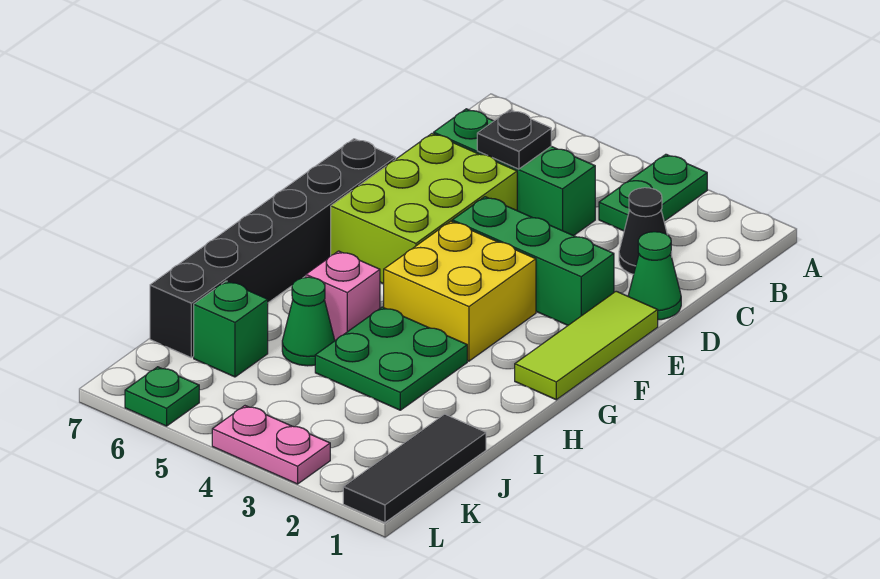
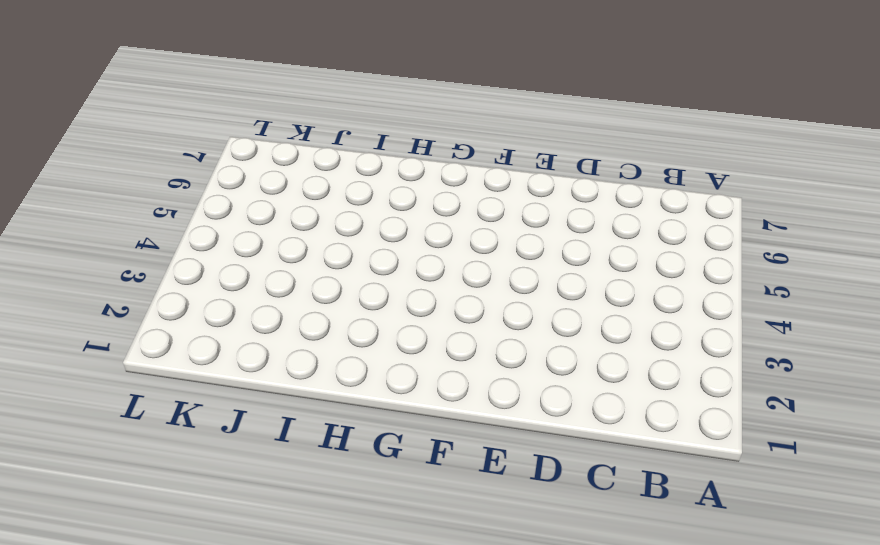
none -> green plate A3:B3 level 1
none -> black cone C2 level 1
none -> green brick C4:C6 level 1

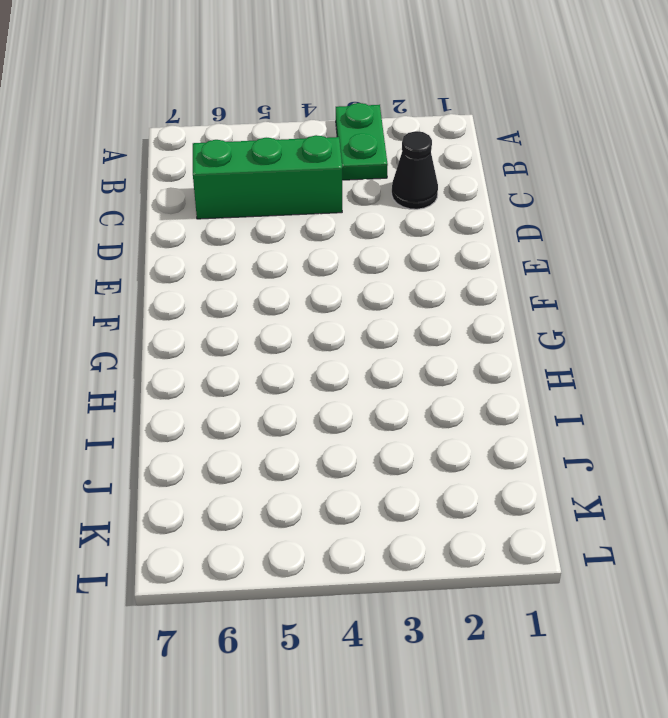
none -> green cone D1 level 1
none -> lime brick D5:F6 level 1
none -> lime tile E1:G1 level 1

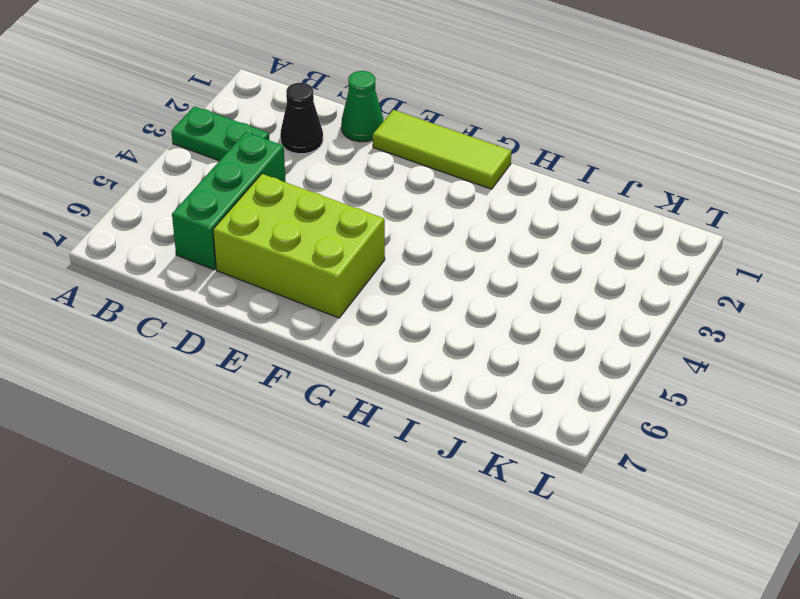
none -> green brick E2:E4 level 1
none -> black brick E7:J7 level 1
none -> yellow brick F3:G4 level 1

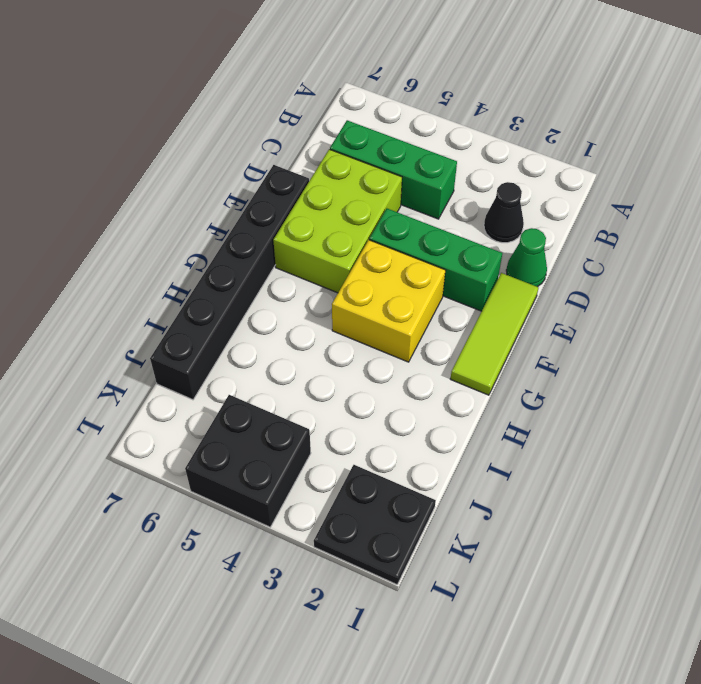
black plate K1:L2 level 1 -> black tile J1:L1 level 1
black brick K4:L5 level 1 -> pink plate L3:L4 level 1
none -> green plate A3:B3 level 1
none -> green plate H3:I4 level 1
none -> pink brick H5 level 1

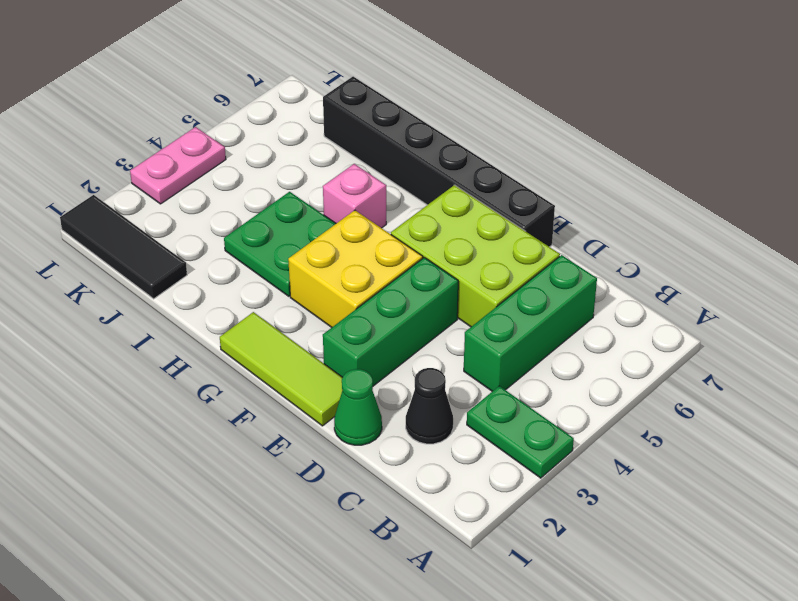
none -> green cone I5 level 1
none -> green brick J6 level 1
none -> green plate L6 level 1

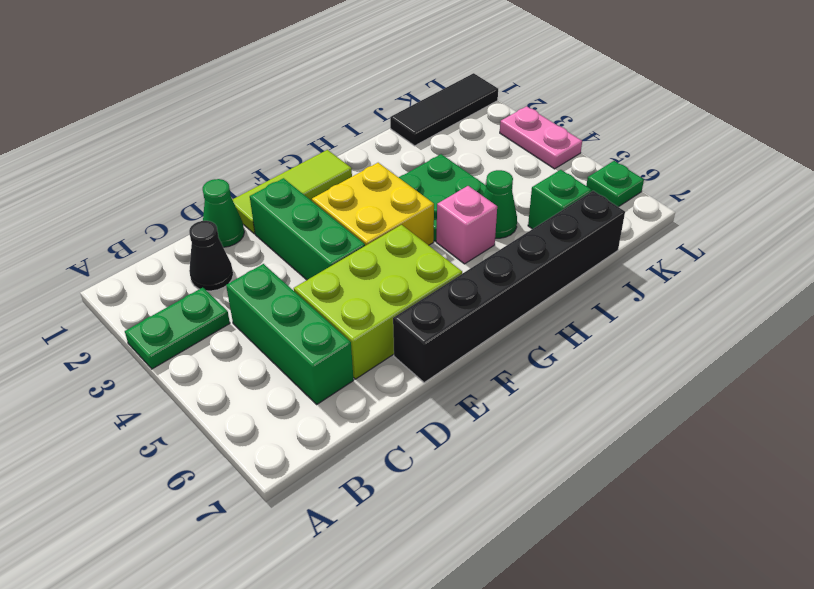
none -> black plate C5 level 2

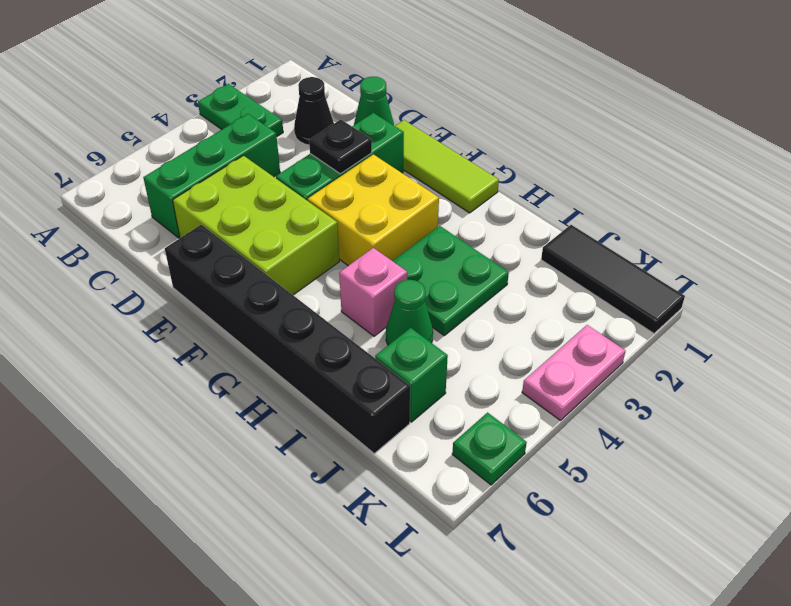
black plate E3 level 2 -> black plate C5 level 2

